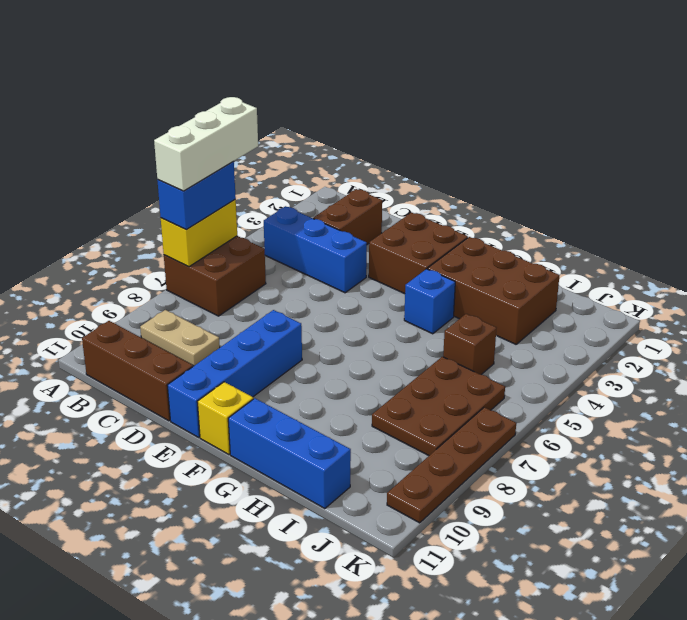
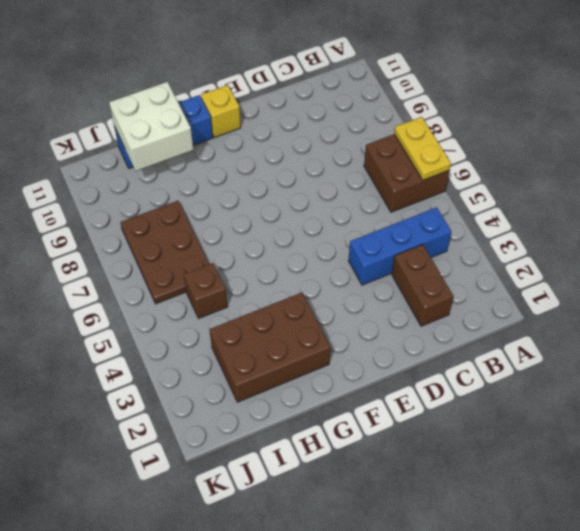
yellow plate A6:A7 level 2 -> yellow brick A6:A7 level 2
white brick H10:I11 level 2 -> none
none -> tan plate B9:C9 level 1
none -> brown brick B11:D11 level 1
none -> brown brick E2:F3 level 1

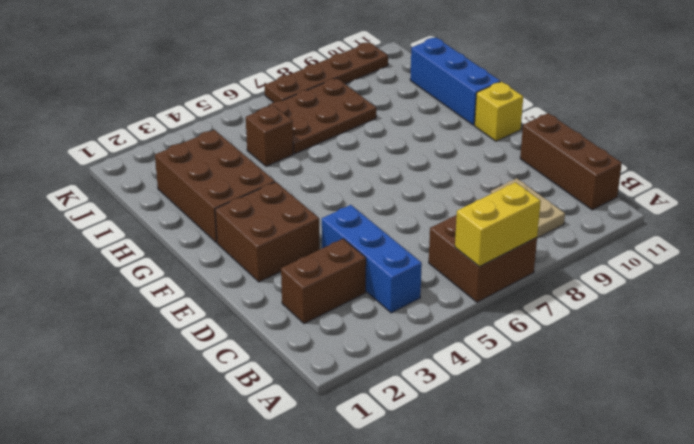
none -> blue brick E8:E11 level 1
none -> blue brick G4 level 1
none -> blue brick A6:A7 level 3

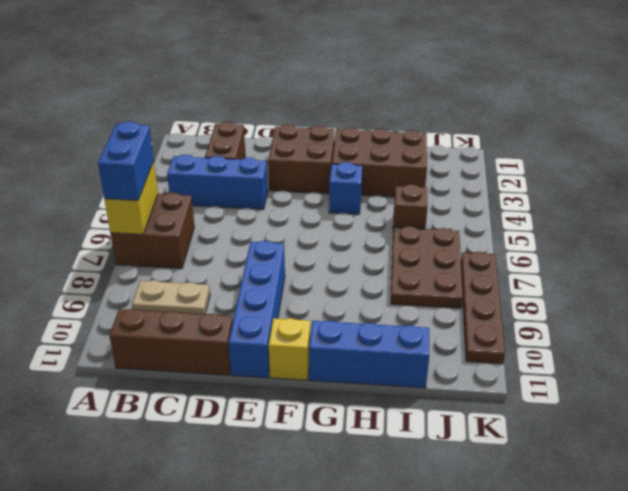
none -> white brick A5:A7 level 4

